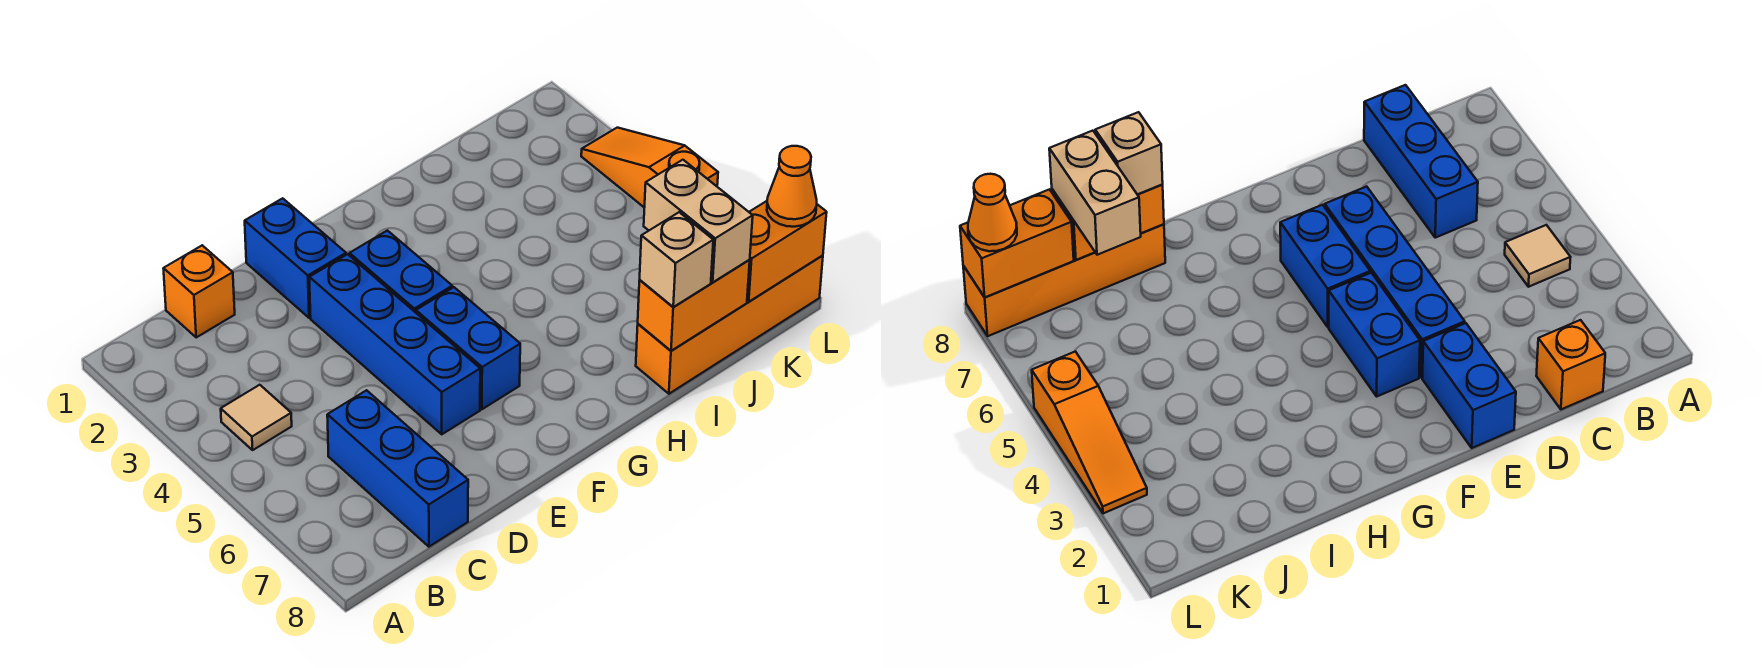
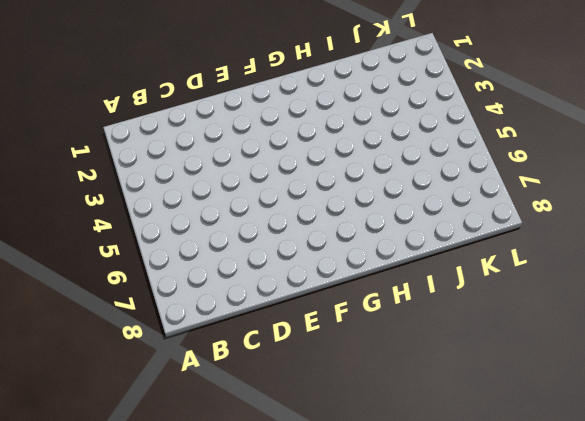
none -> tan tile B4 level 1
none -> orange brick C1 level 1
none -> blue brick C6:C8 level 1

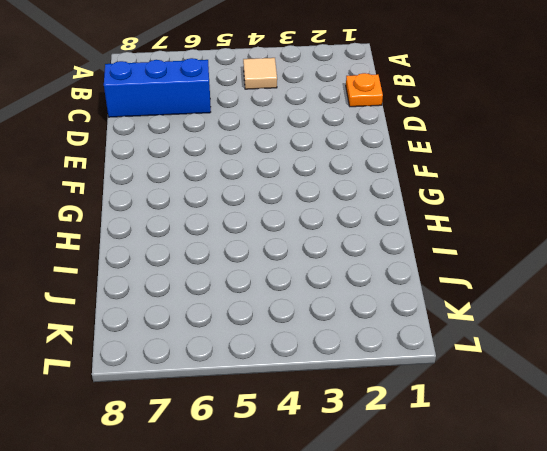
orange plate C1 level 1 -> orange brick C1 level 1
none -> blue brick E1:E2 level 1
none -> blue brick E3:E6 level 1
none -> blue brick F3:F4 level 1

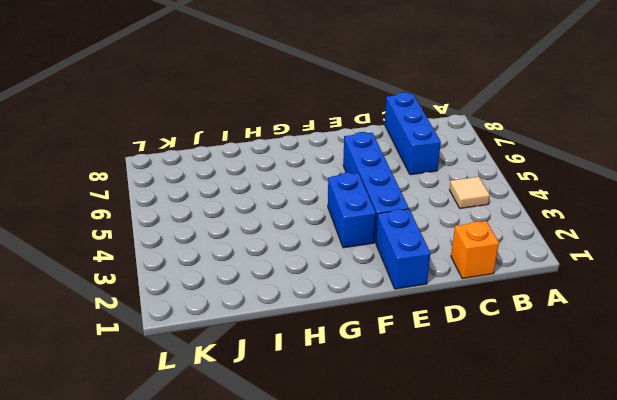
none -> blue brick F5:F6 level 1
none -> orange brick I8:L8 level 1
none -> orange slope L3:L5 level 1 top 5

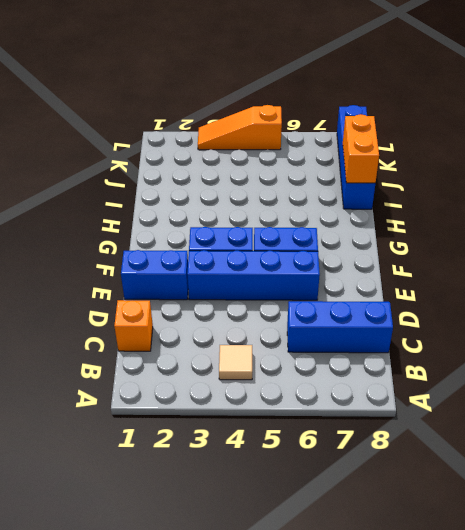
blue brick I8:L8 level 1 -> orange brick I8:L8 level 1
none -> orange brick K8:L8 level 2
none -> tan brick I8 level 3
none -> tan brick J7:J8 level 3

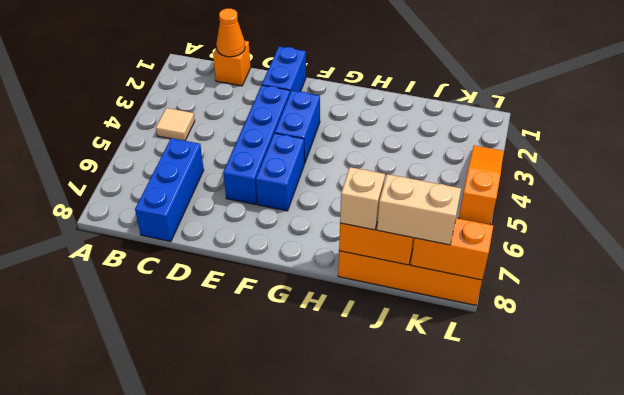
orange cone C1 level 2 -> orange cone L8 level 3
tan brick J8:K8 level 3 -> tan brick J7:J8 level 3

